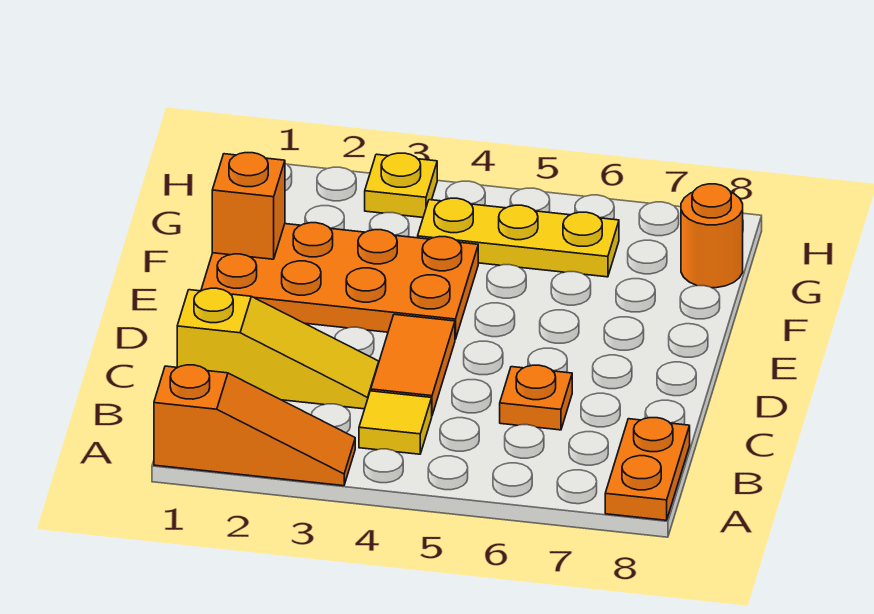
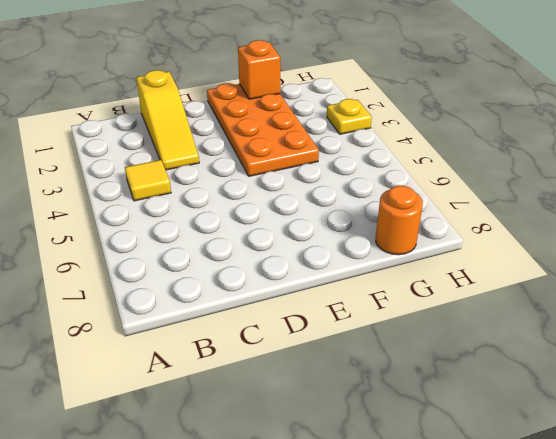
none -> orange slope A1:A3 level 1 top 1
none -> orange plate A8:B8 level 1

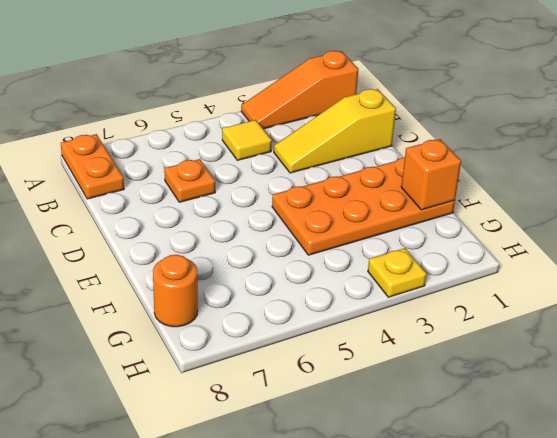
none -> orange tile C4:D4 level 1
none -> yellow plate G4:G6 level 1

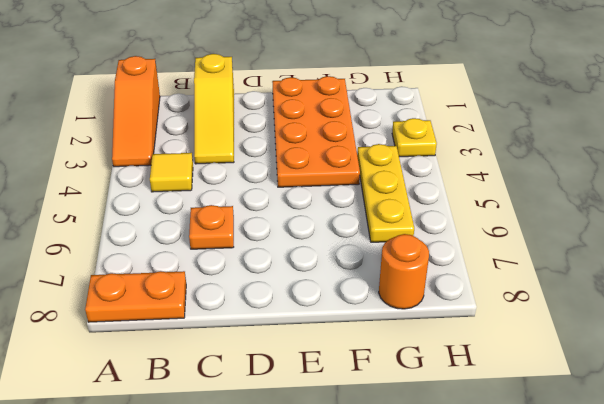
none -> orange tile C4:D4 level 1
none -> orange brick F1 level 2

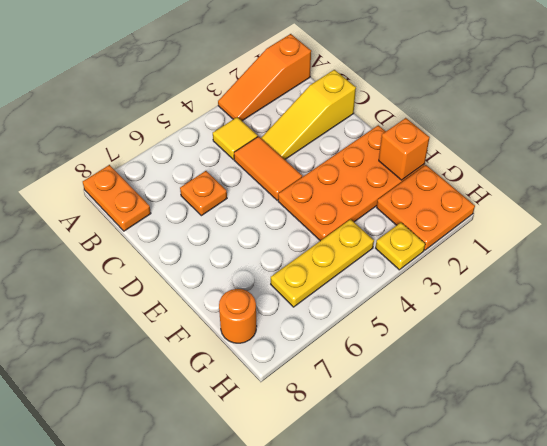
orange plate G1:H2 level 1 -> none

